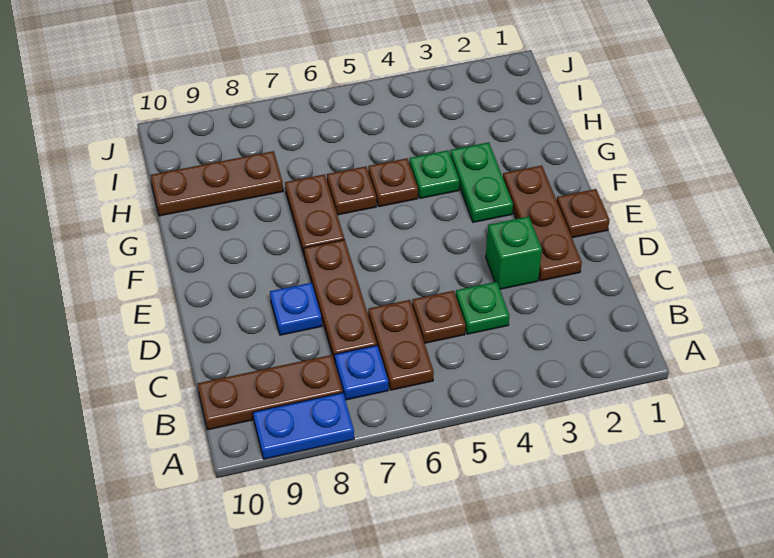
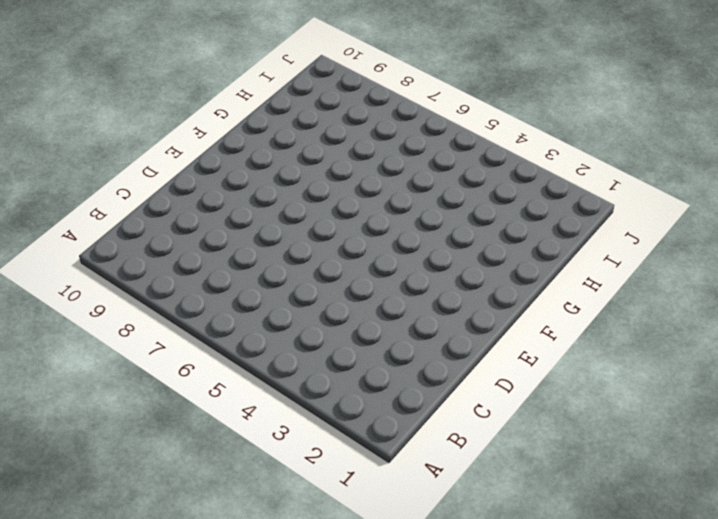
none -> blue plate A8:A9 level 1
none -> brown plate B6:C6 level 1
none -> blue plate B7 level 1

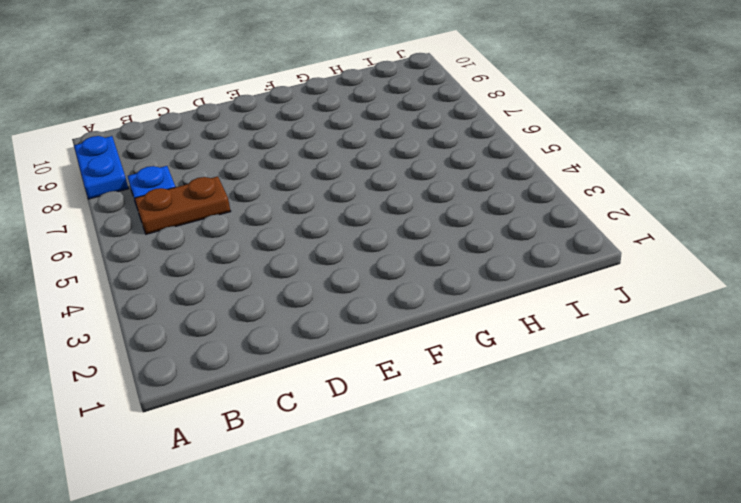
none -> brown plate B8:B10 level 1
none -> green plate C4 level 1
none -> brown plate C5 level 1

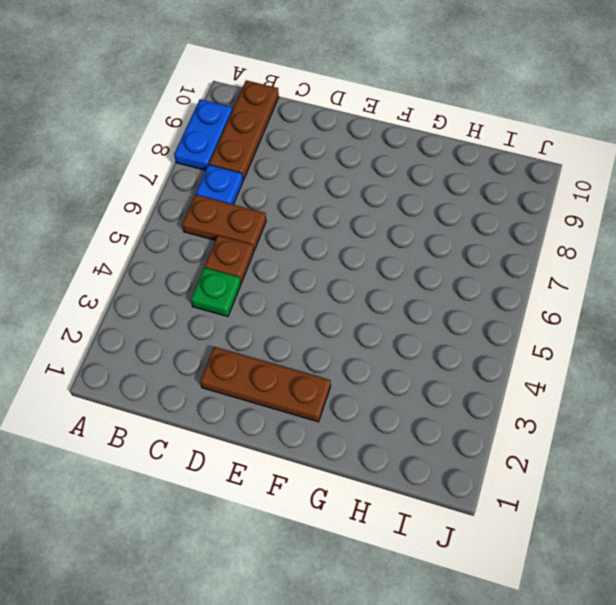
none -> brown plate C7:E7 level 1
none -> green brick D3 level 1
none -> blue plate D8 level 1

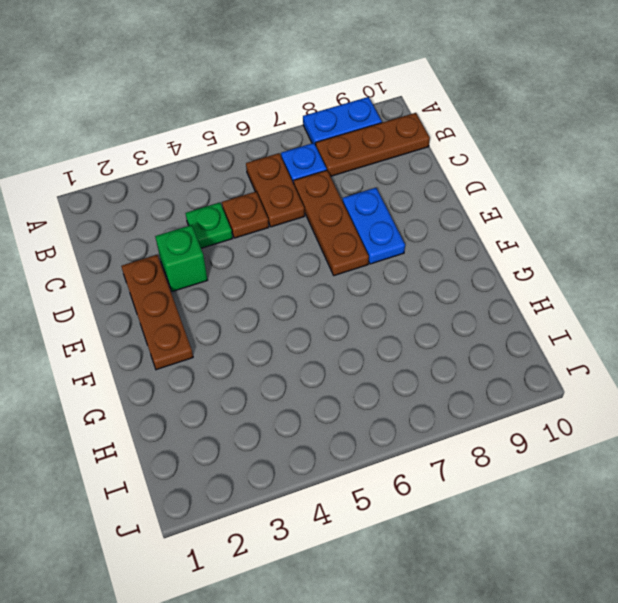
blue plate D8:E8 level 1 -> blue plate D8 level 1
none -> brown plate E1 level 1
none -> green plate F3:G3 level 1
none -> brown plate F7:G7 level 1

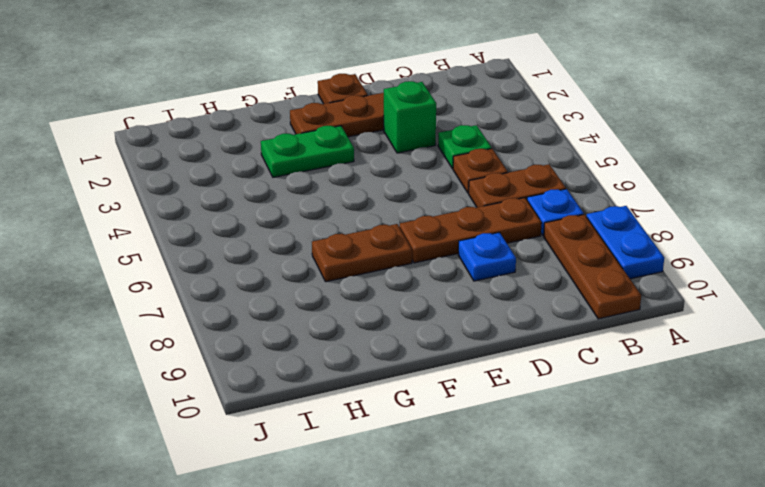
none -> green plate G4 level 1
none -> brown plate G5 level 1
none -> brown plate G6 level 1

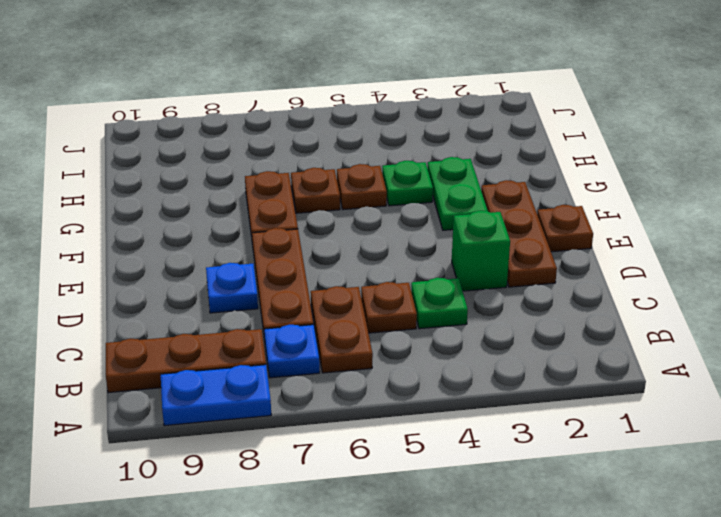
none -> brown plate H8:H10 level 1

